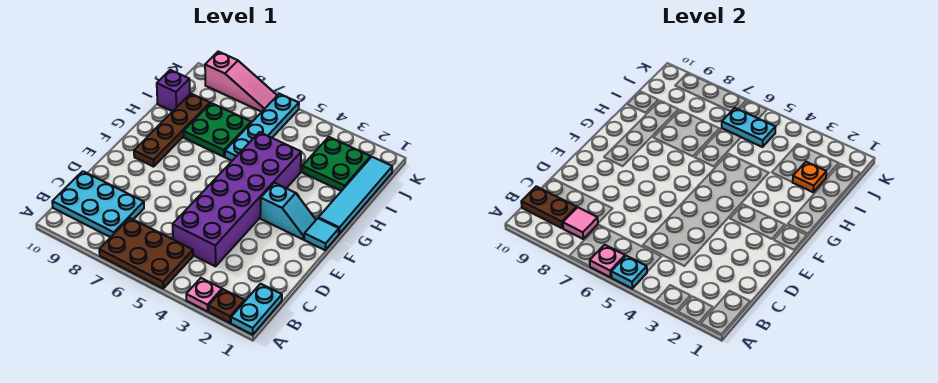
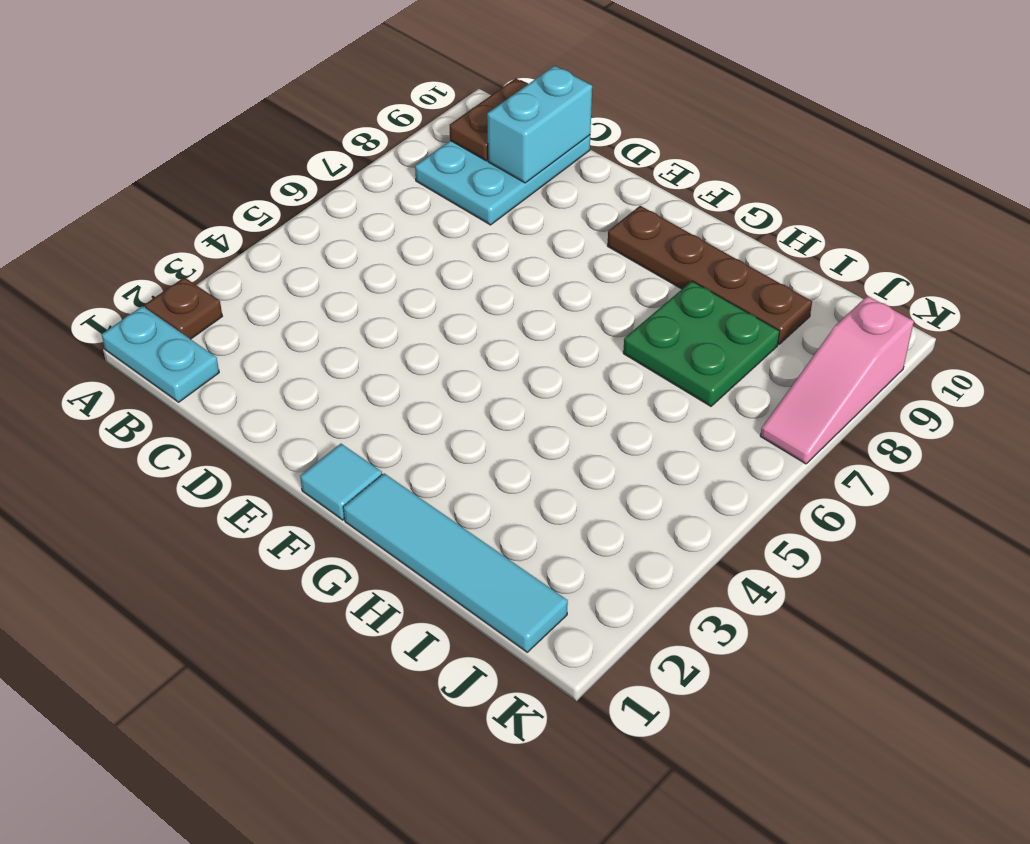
cyan brick C9:C10 level 2 -> none
none -> pink plate A3 level 1
none -> brown plate A5:B7 level 1
none -> purple brick C4:H5 level 1

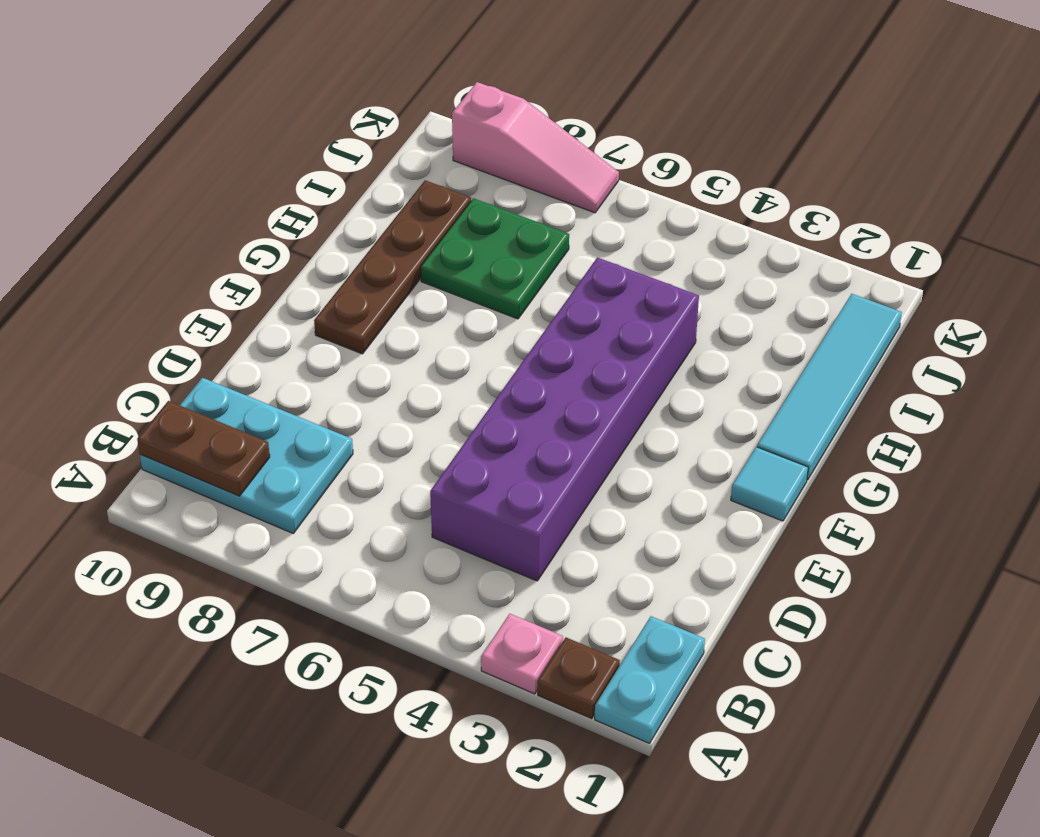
none -> brown plate A5:B7 level 1
none -> cyan slope F2:F3 level 1 top 3
none -> cyan plate H6:K6 level 1

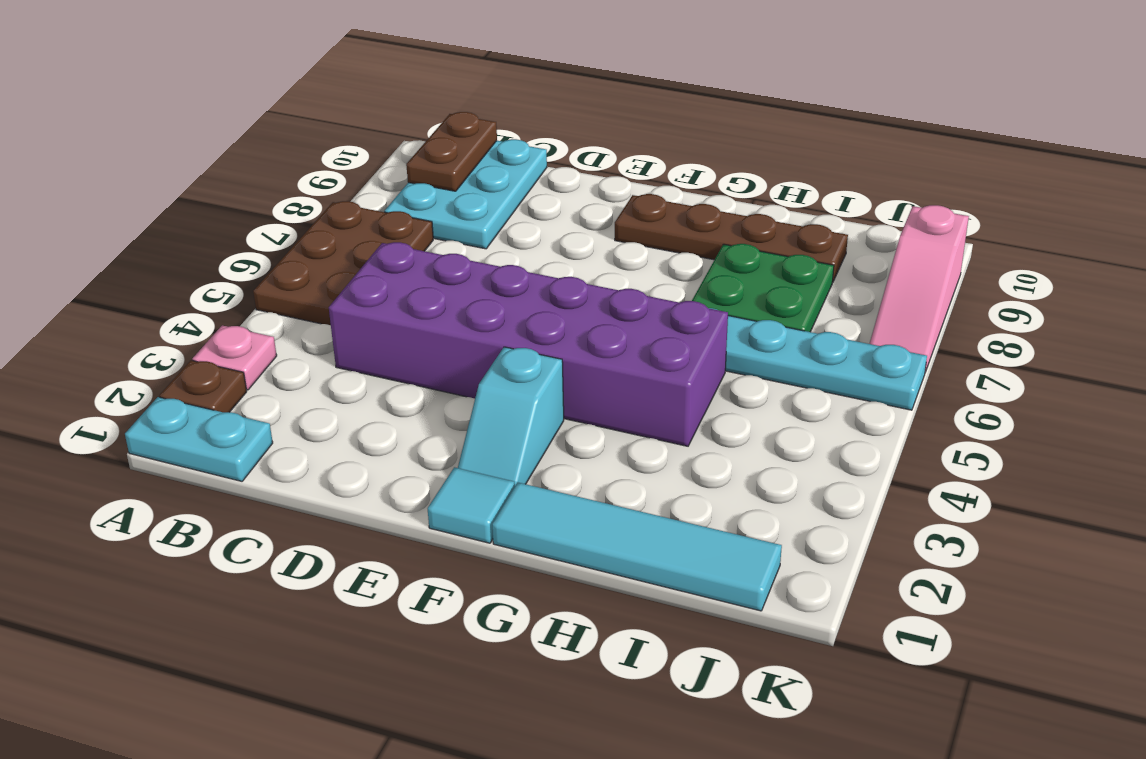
none -> green plate I2:J3 level 1
none -> purple brick I10 level 1
none -> cyan plate A5 level 2

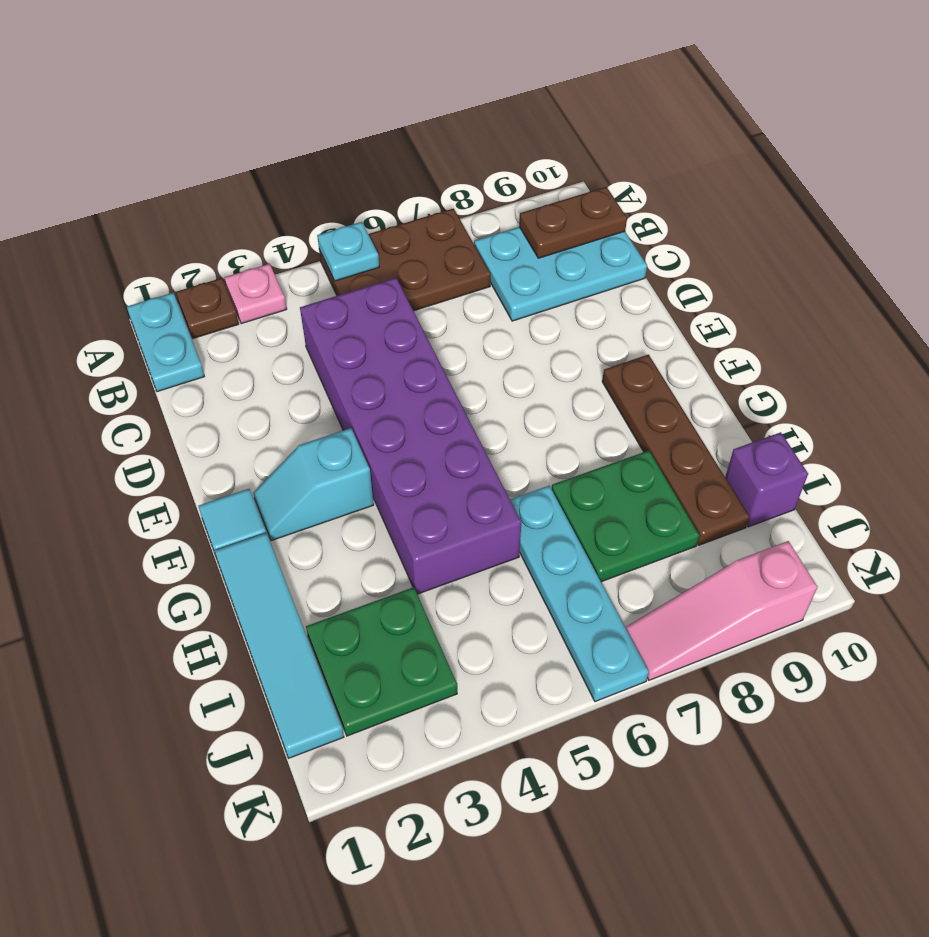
none -> pink plate A6 level 2
none -> pink tile B8 level 2
none -> orange plate I2 level 2

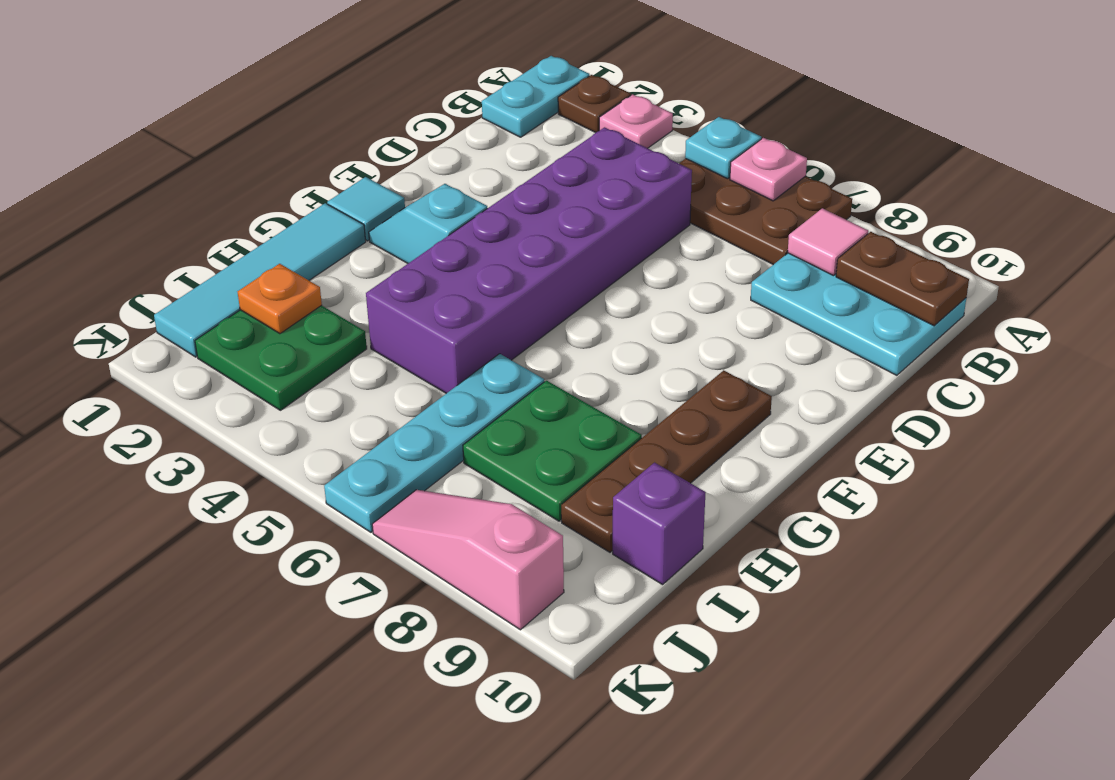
none -> cyan plate J5:J6 level 2

